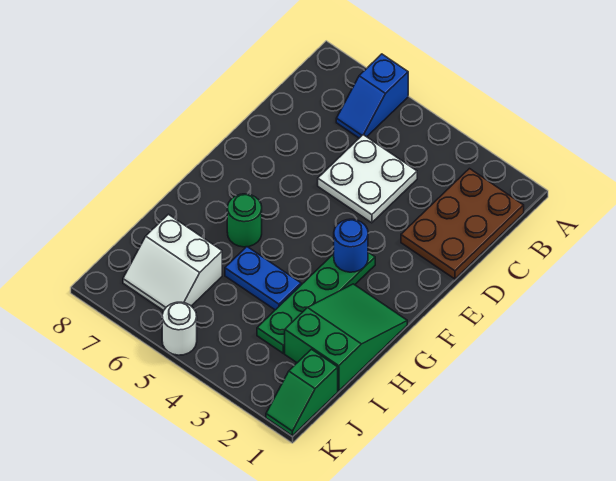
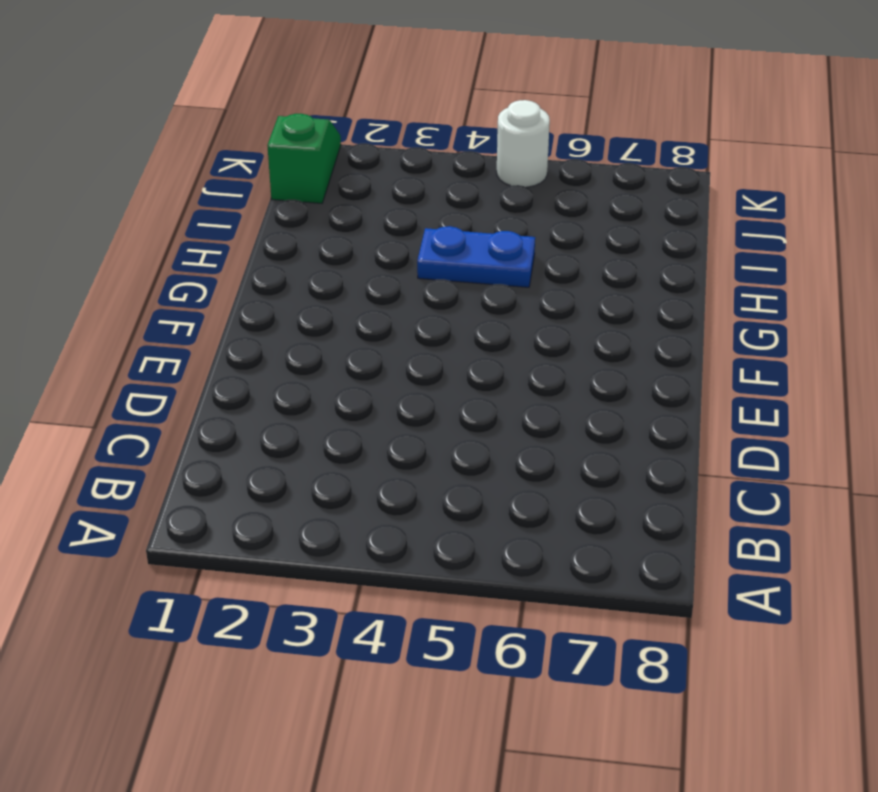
none -> blue slope A6:B6 level 1 top A
none -> brown plate B1:D2 level 1

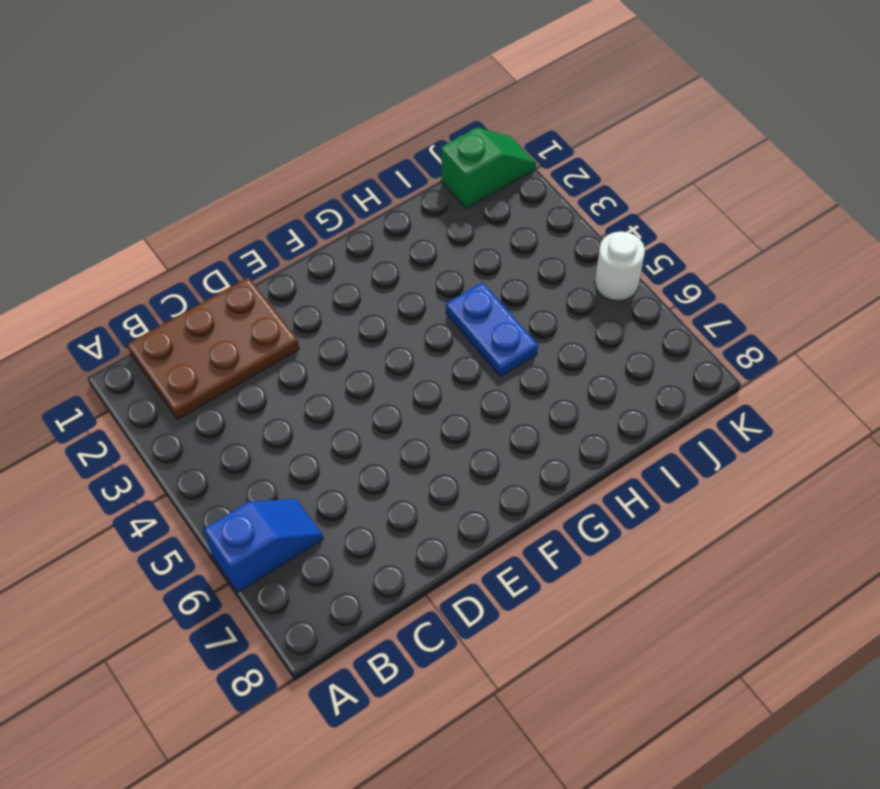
none -> white plate C4:D5 level 1
none -> green plate F3:I3 level 1

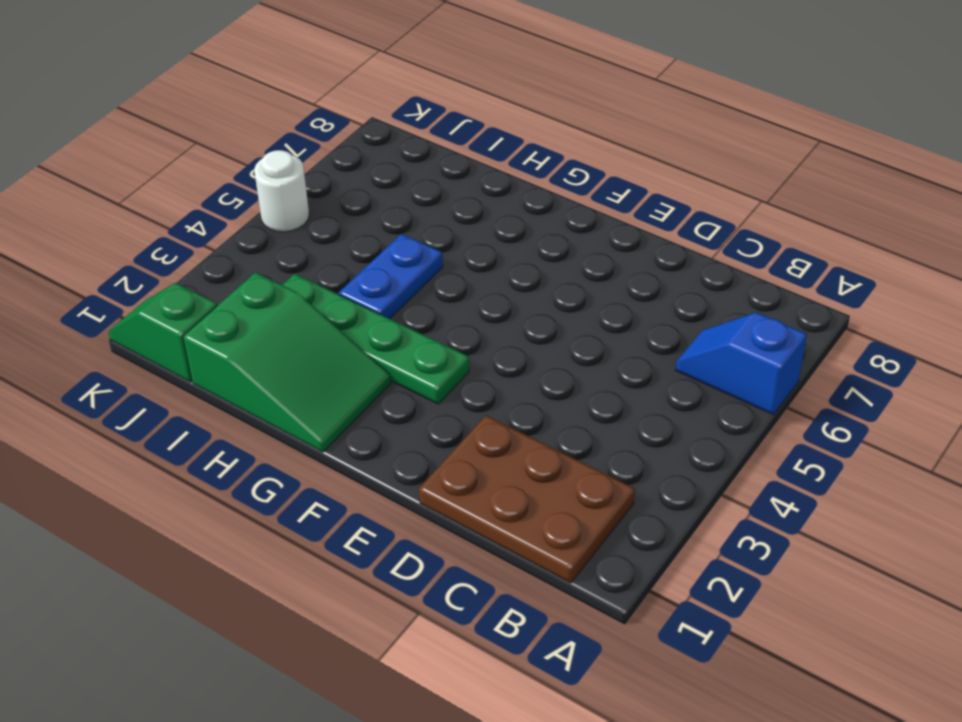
none -> white plate C4:D5 level 1
none -> green round brick G6 level 1

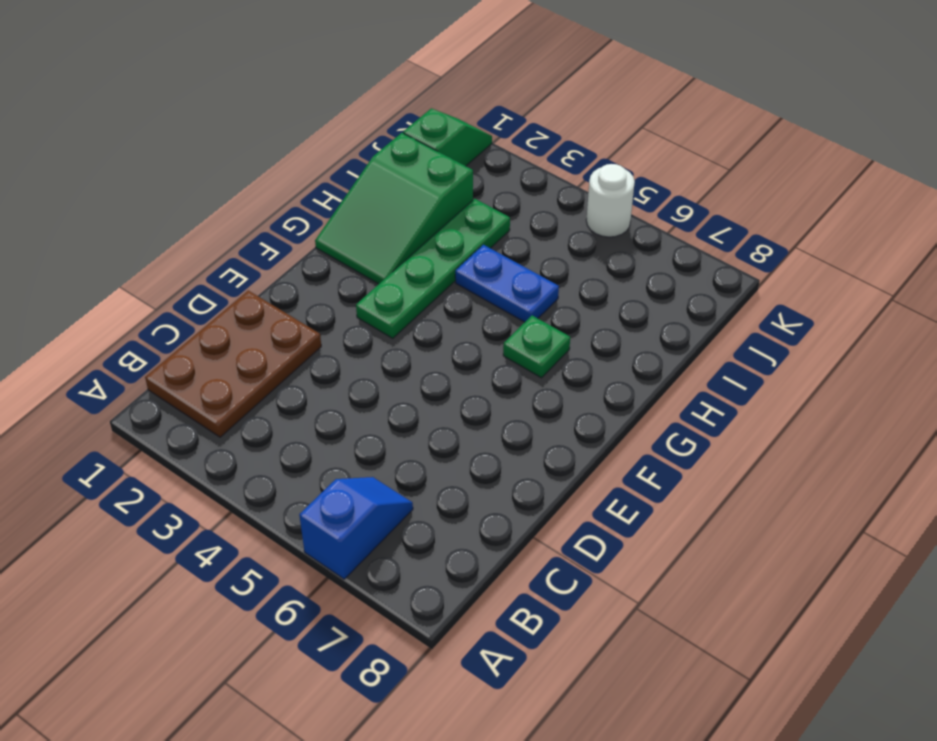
green plate G6 level 1 -> green round brick G6 level 1
none -> white plate C4:D5 level 1
none -> white slope I6:J7 level 1 top I

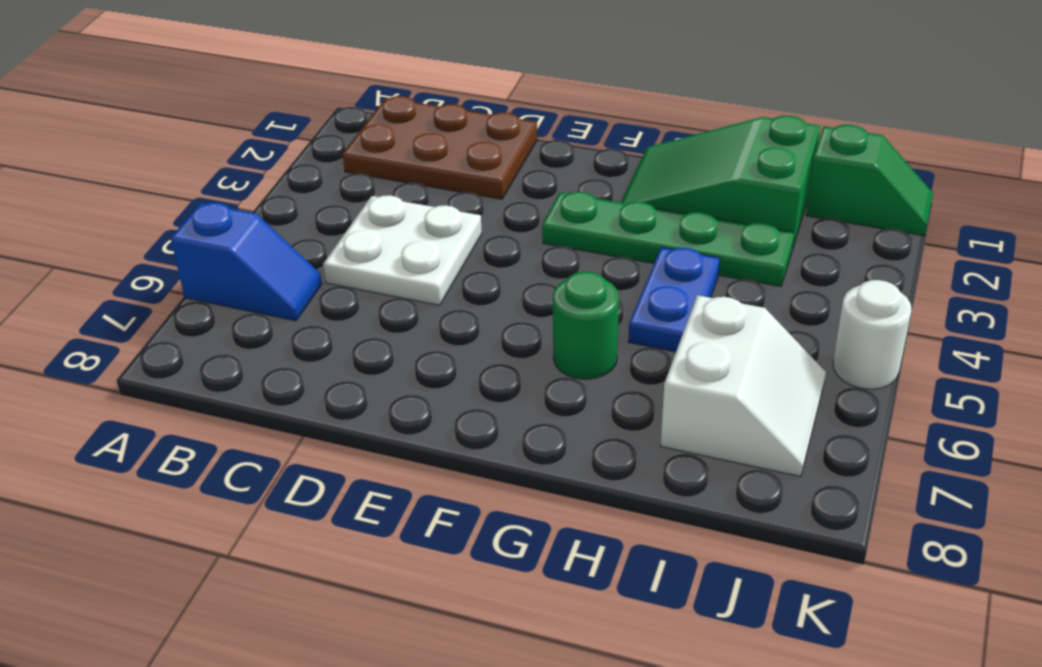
none -> blue round brick F3 level 2

